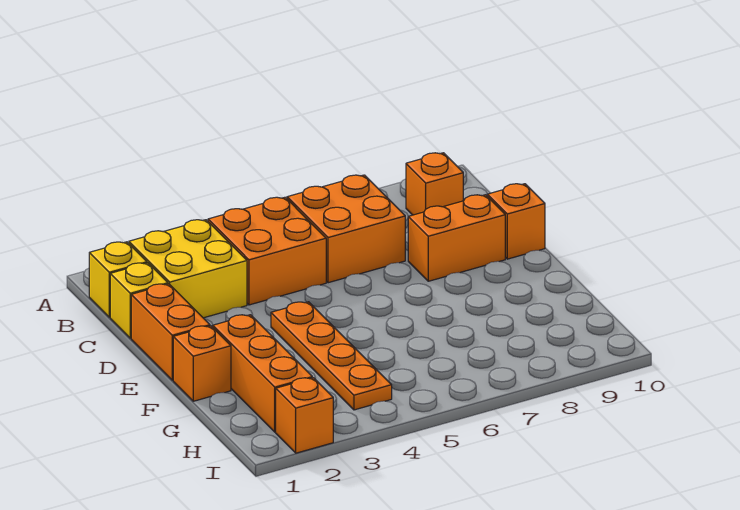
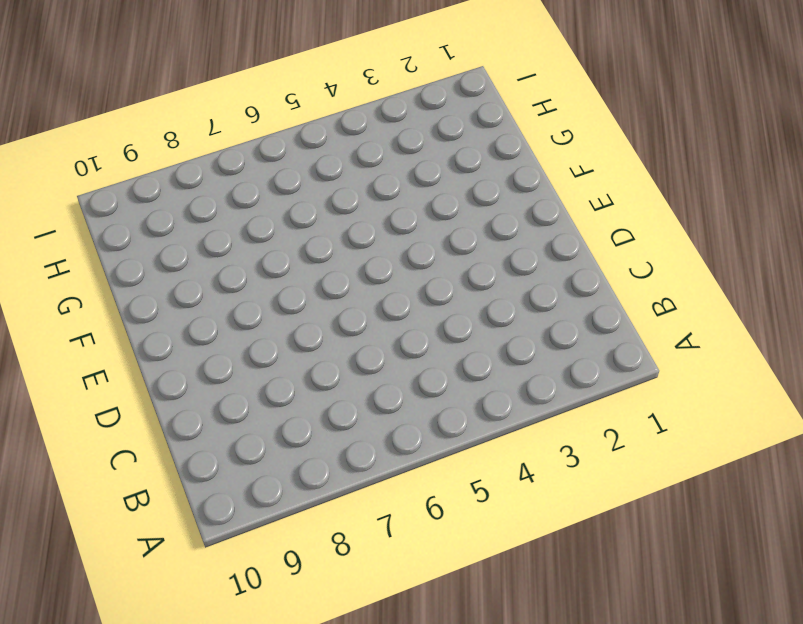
none -> yellow brick B1 level 1
none -> yellow brick B2:C3 level 1
none -> orange brick B4:C5 level 1

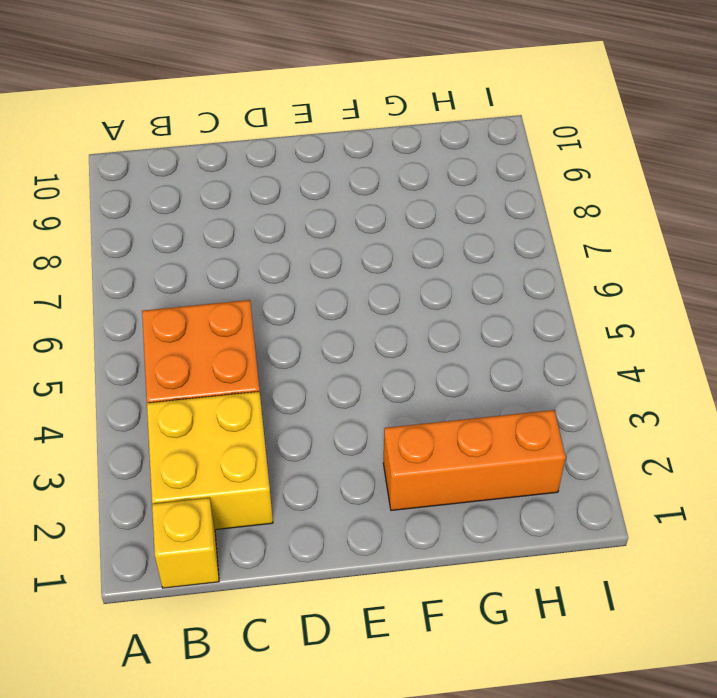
none -> orange brick B6:C7 level 1
none -> orange brick B9 level 1
none -> yellow brick C1 level 1

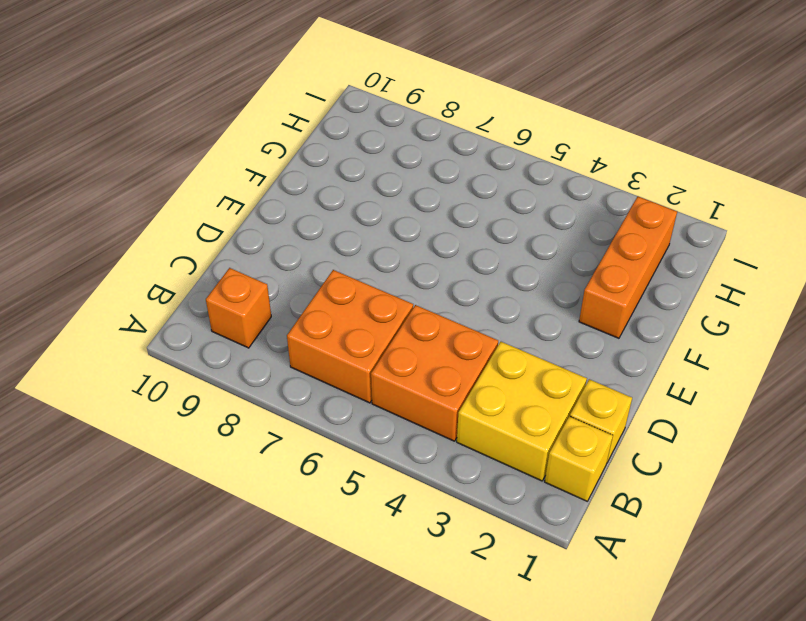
none -> orange brick D1:E1 level 1
none -> orange brick D8:D9 level 1
none -> orange brick D10 level 1

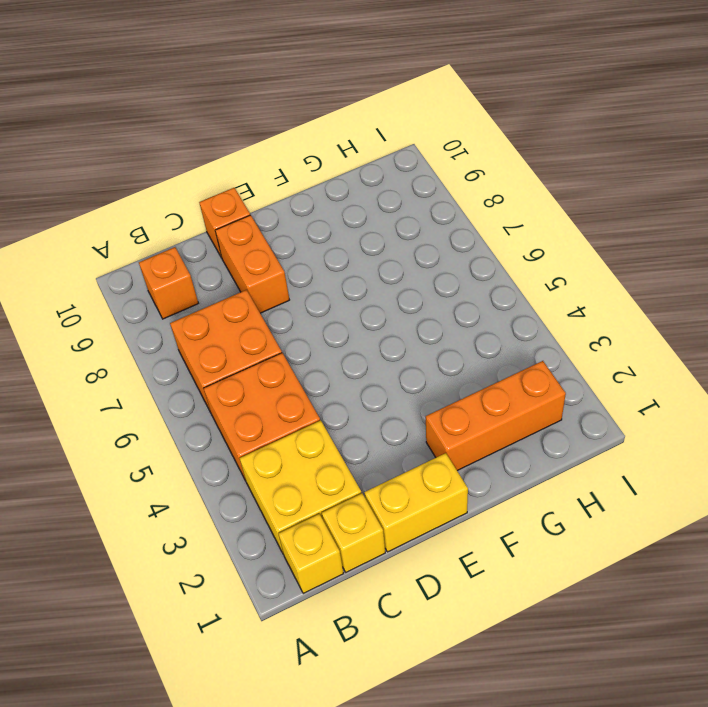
yellow brick D1:E1 level 1 -> orange brick D1:E1 level 1
none -> orange plate E4:H4 level 1
none -> orange brick F1 level 1
none -> orange brick I2 level 1

